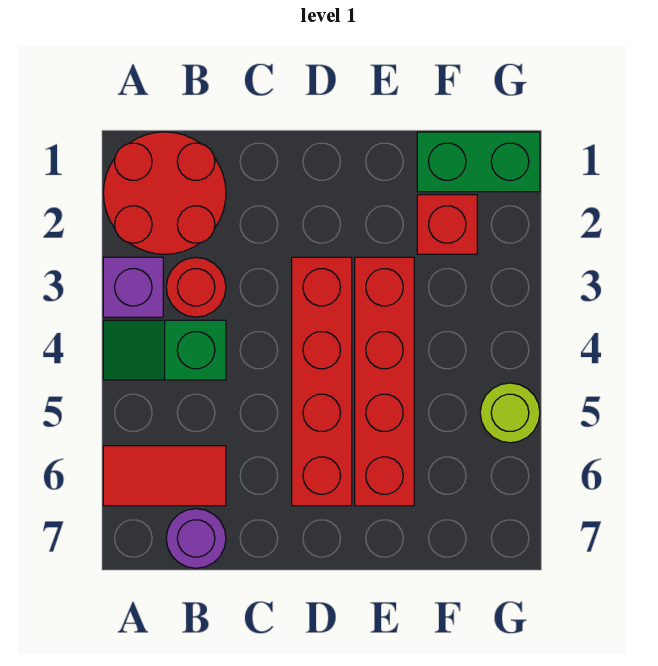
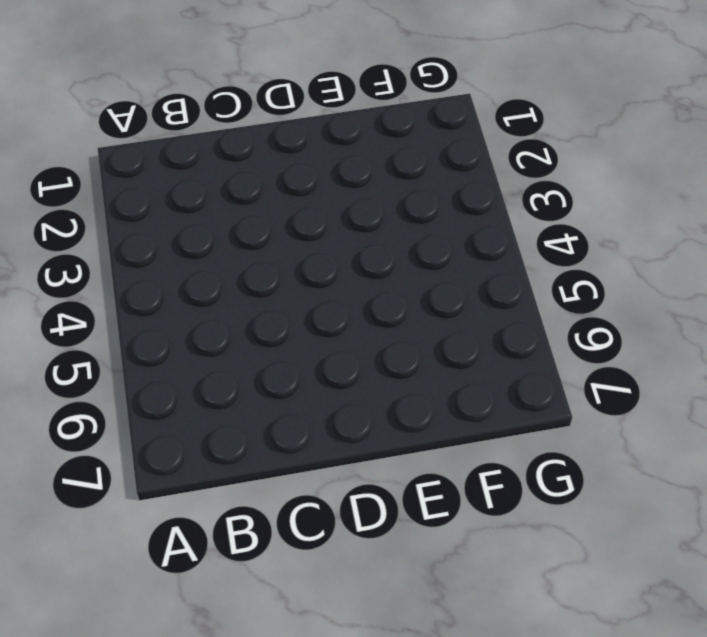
none -> red round brick A1:B2 level 1
none -> purple brick A3 level 1

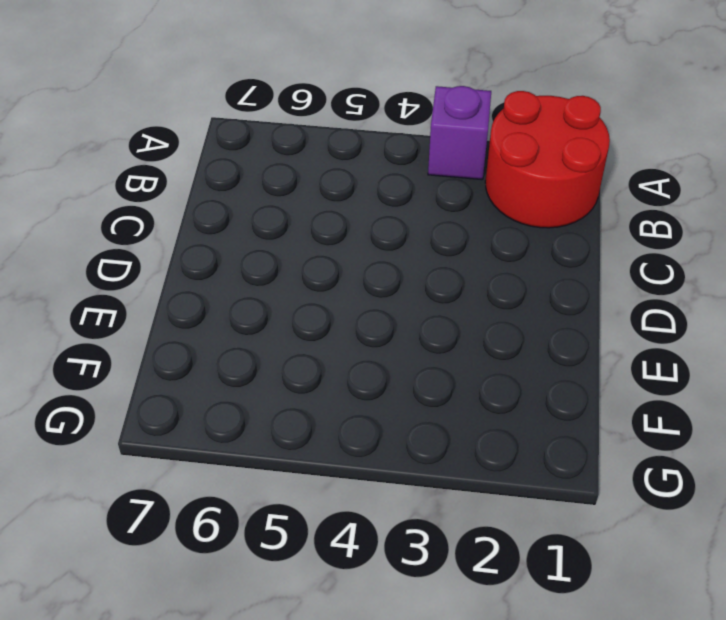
none -> green slope A4:B4 level 1 top B
none -> red tile A6:B6 level 1

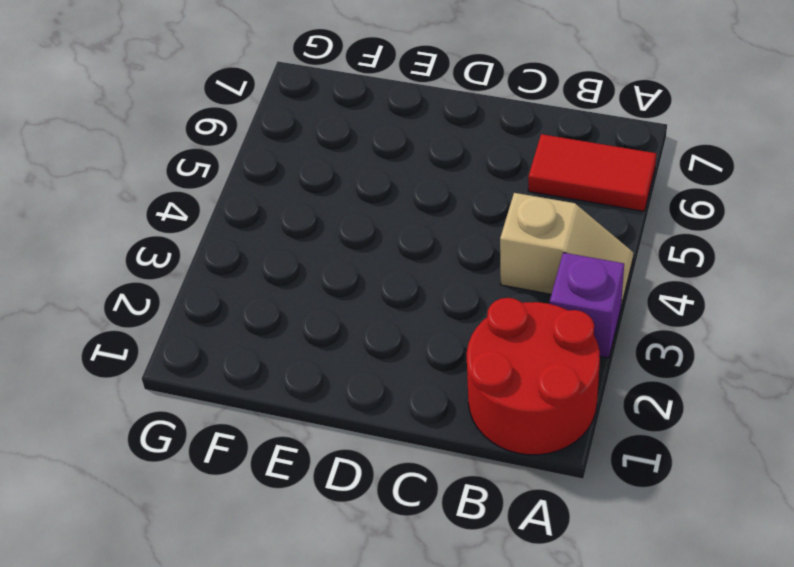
tan slope A4:B4 level 1 top B -> green slope A4:B4 level 1 top B
none -> red round brick B3 level 1
none -> purple round brick B7 level 1

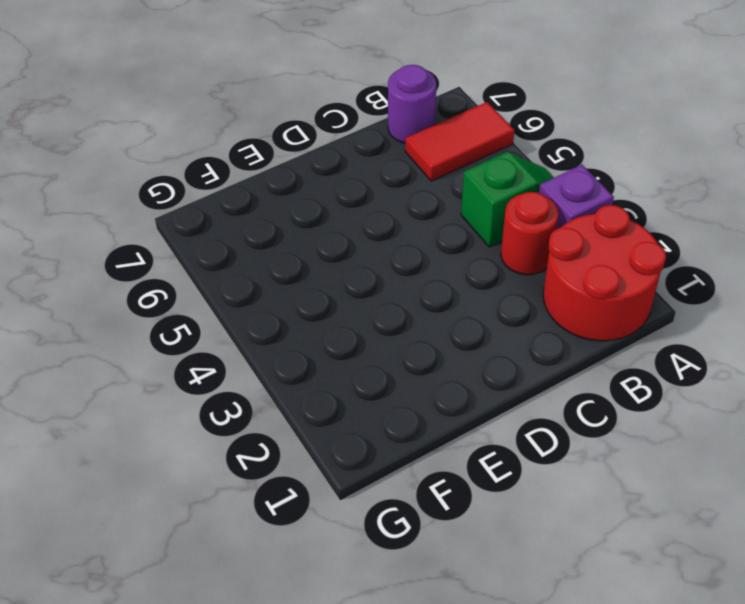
none -> red brick D3:D6 level 1
none -> red brick E3:E6 level 1

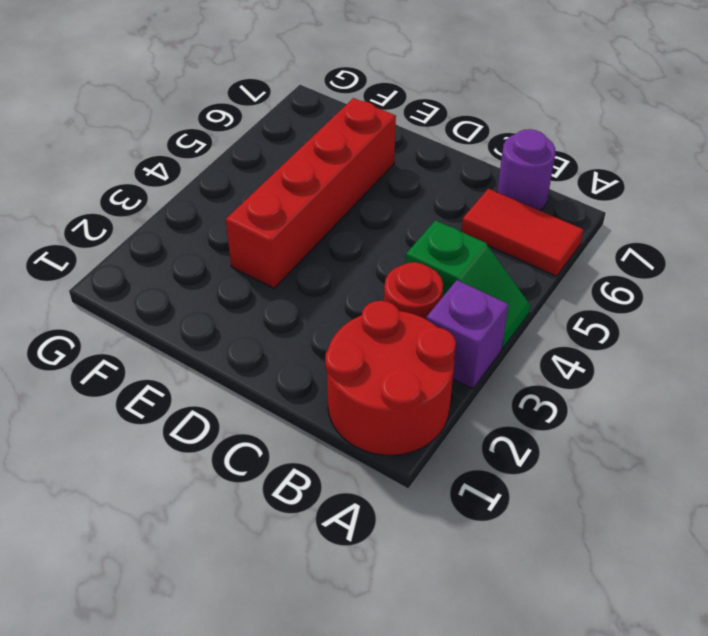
none -> red brick D3:D6 level 1
none -> green brick F1:G1 level 1

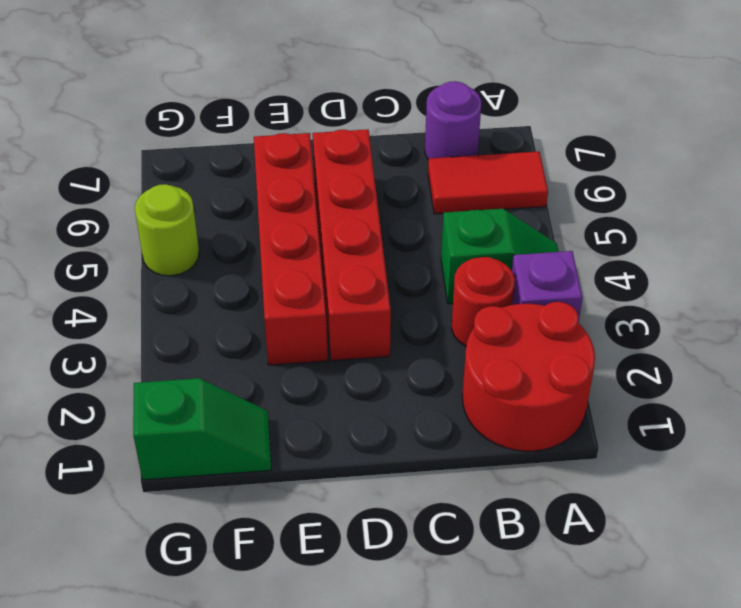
green slope F1:G1 level 1 top G -> green brick F1:G1 level 1
none -> red brick F2 level 1

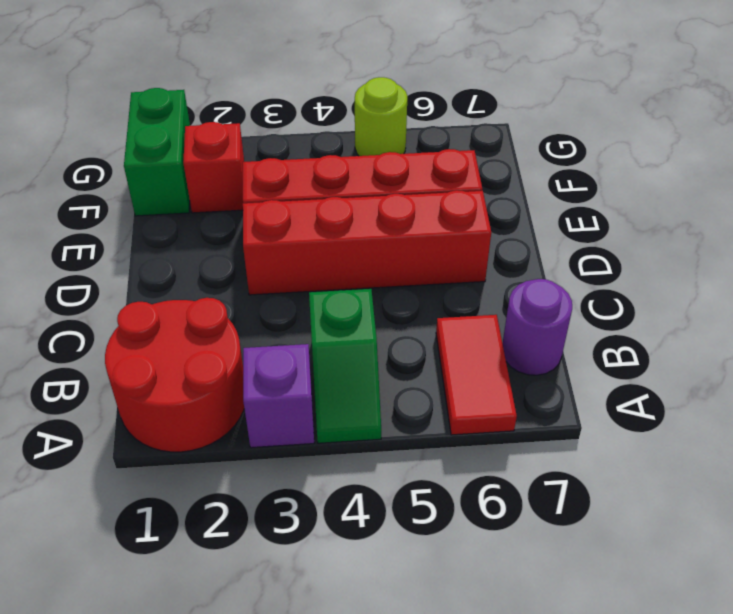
none -> red round brick B3 level 1

